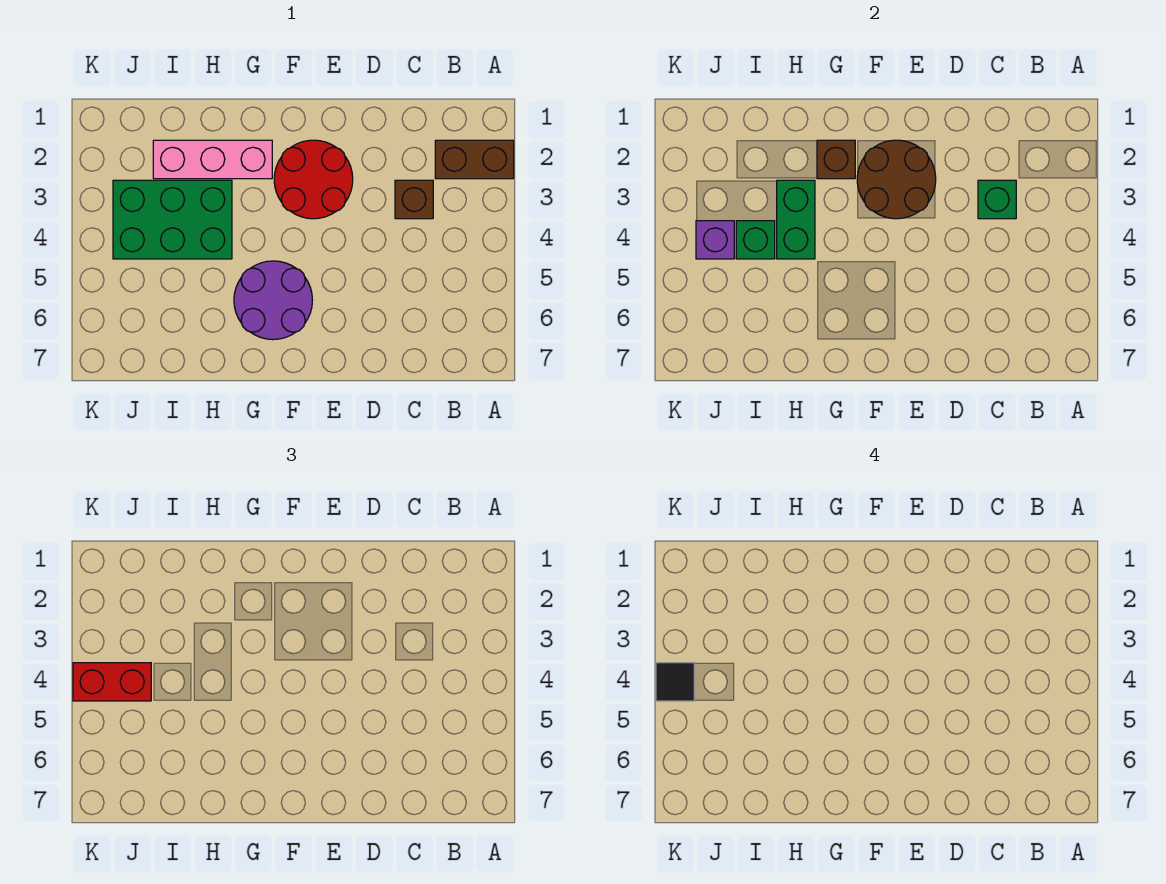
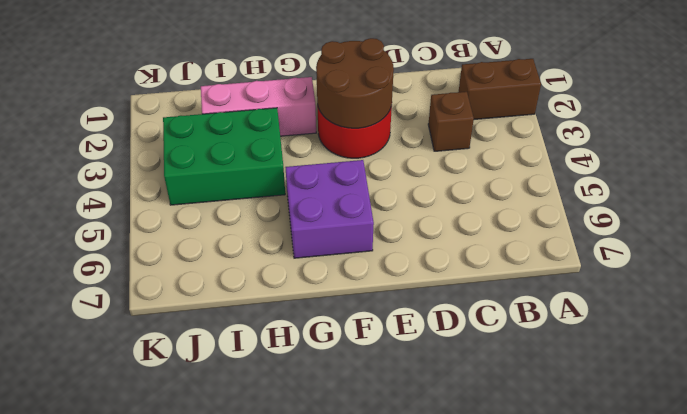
purple brick F5:G6 level 1 -> purple round brick F5:G6 level 1
none -> green brick C3 level 2
none -> brown brick G2 level 2
none -> green brick H3:H4 level 2

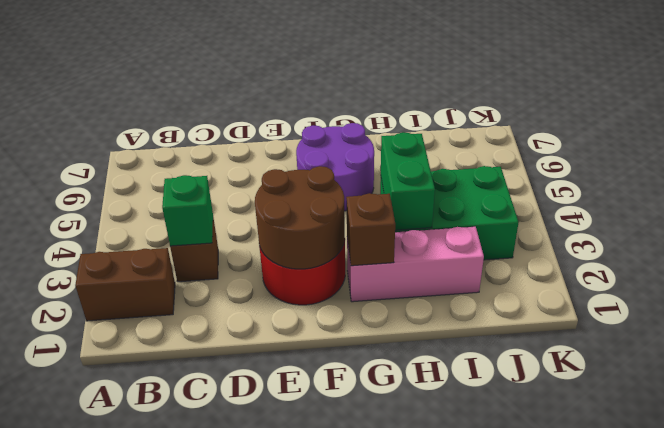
none -> green brick I4 level 2
none -> purple brick J4 level 2
none -> red brick J4:K4 level 3

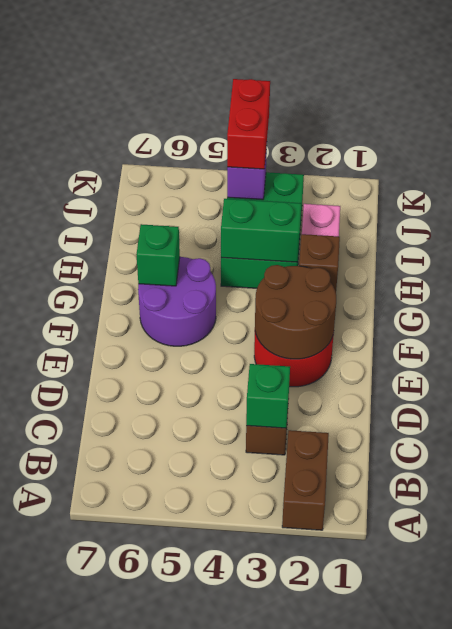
green brick G6 level 2 -> green brick I4 level 2
none -> black tile K4 level 4

